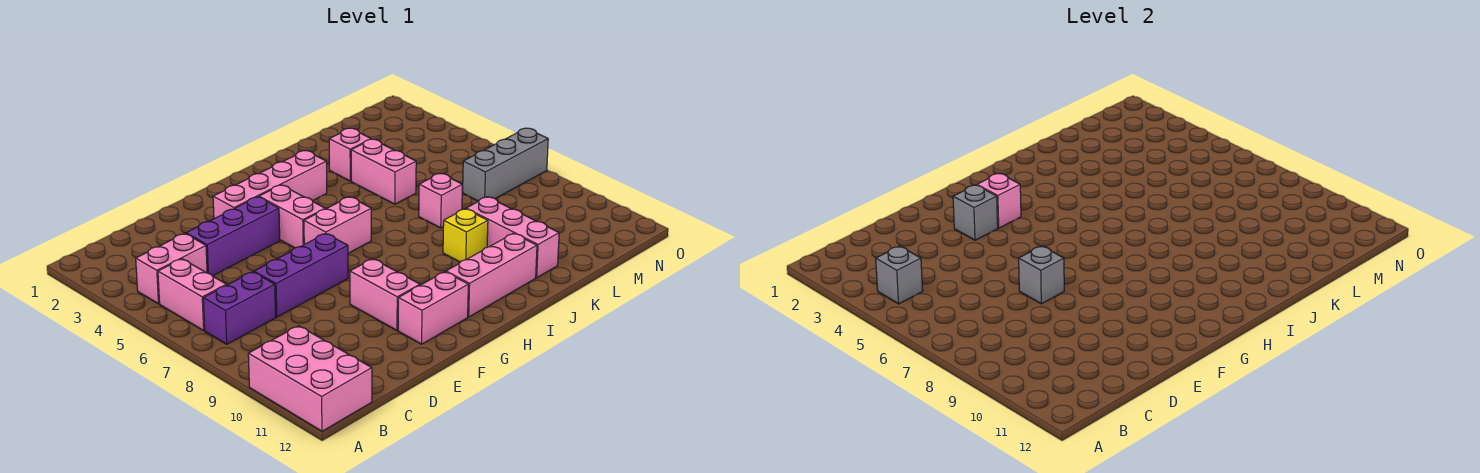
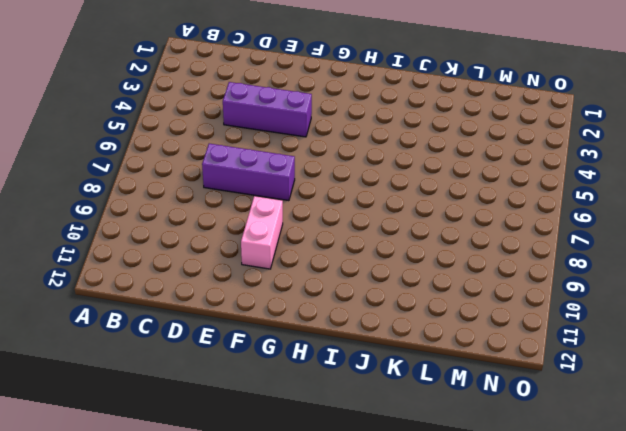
none -> pink brick A10:B12 level 1
none -> pink brick B4:C4 level 1
none -> pink brick B5:B6 level 1

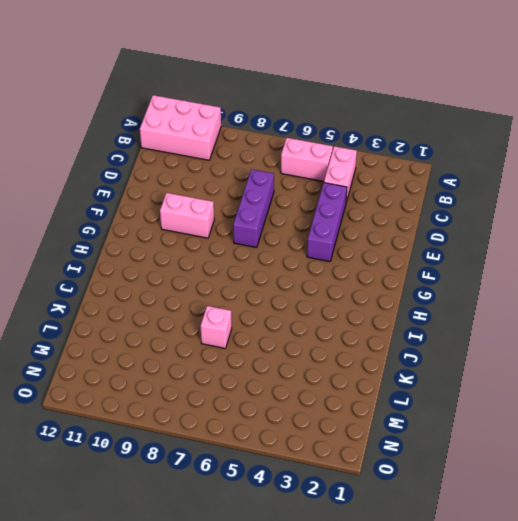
none -> purple brick B7:C7 level 1
none -> pink brick F3:I3 level 1
none -> pink brick F11:G11 level 1

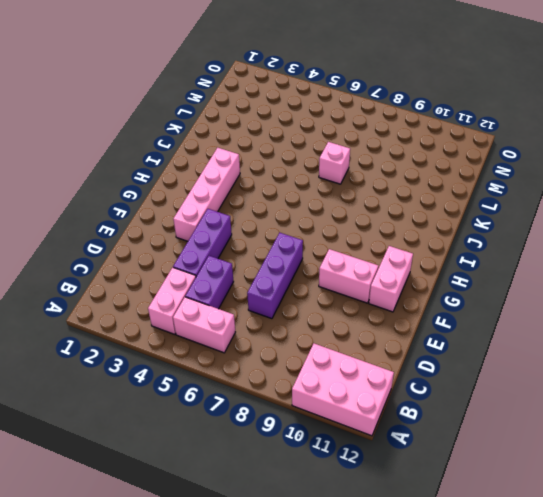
purple brick C5:D5 level 1 -> purple brick B7:C7 level 1
none -> pink brick G4:G5 level 1
none -> pink brick G6:H6 level 1
none -> pink brick H11:J11 level 1

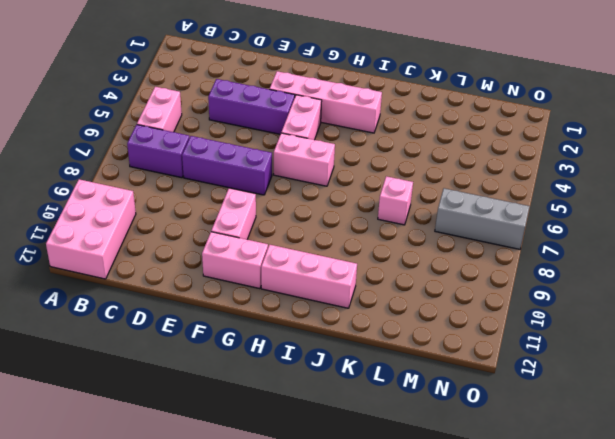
none -> pink brick B4:C4 level 1
none -> yellow brick J9 level 1
none -> pink brick K3 level 1

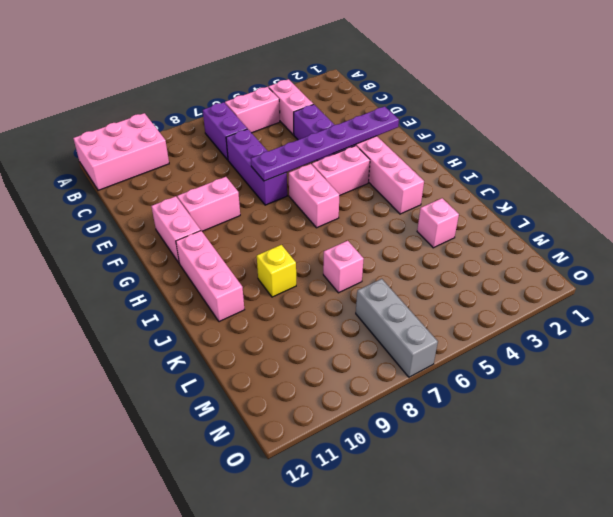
purple plate F2:F7 level 2 -> grey brick F3 level 2
none -> pink brick K4:K5 level 1
none -> pink brick K9:K11 level 1
none -> grey brick B4 level 2

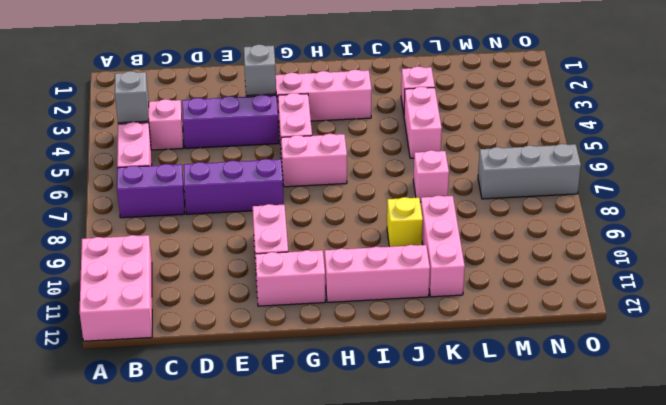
none -> grey brick E7 level 2
none -> pink brick G3 level 2

